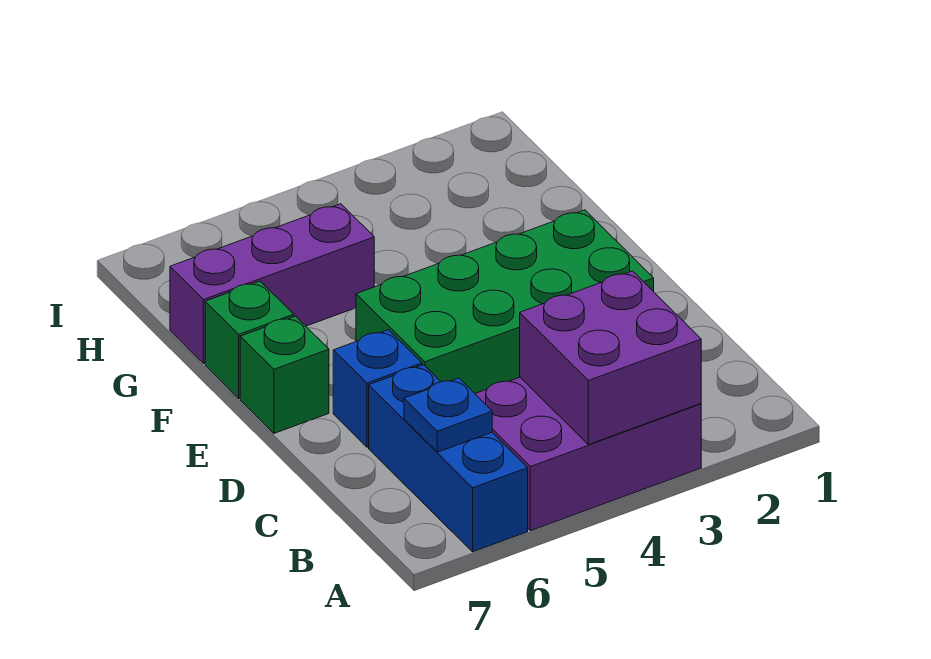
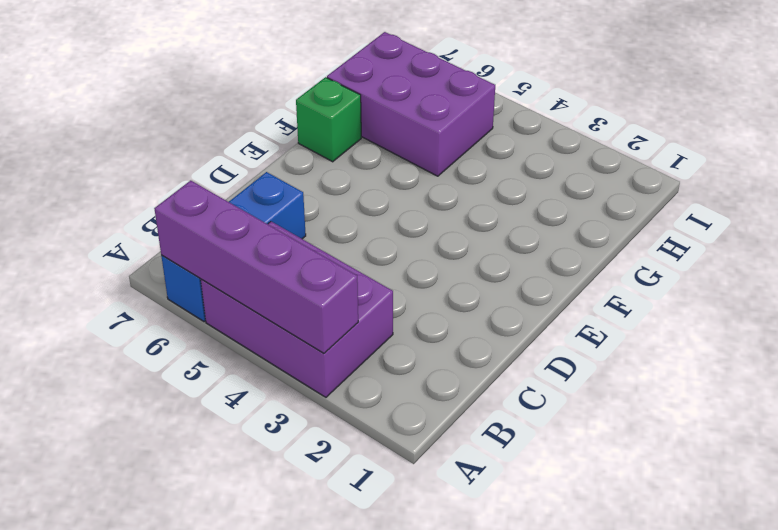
purple brick A3:A6 level 2 -> purple brick A3:B4 level 2
purple brick G5:H7 level 1 -> purple brick G5:G7 level 1
none -> green brick D2:E5 level 1
none -> blue brick D6 level 1

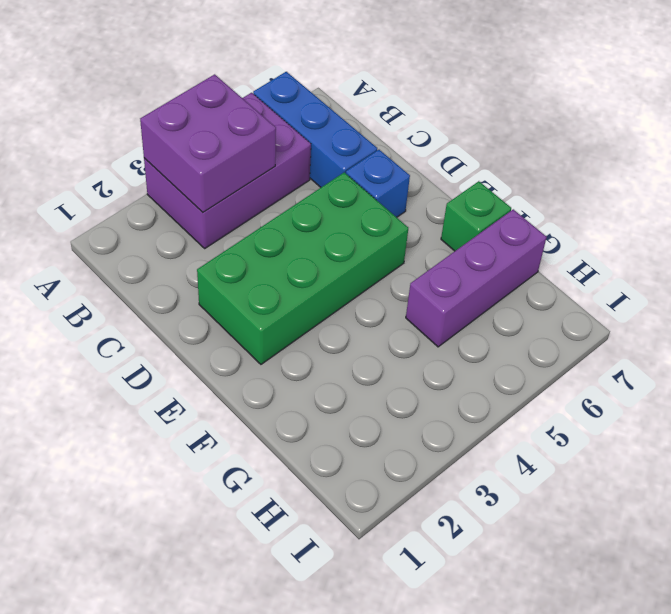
none -> green brick E7 level 1
none -> blue plate B6 level 2

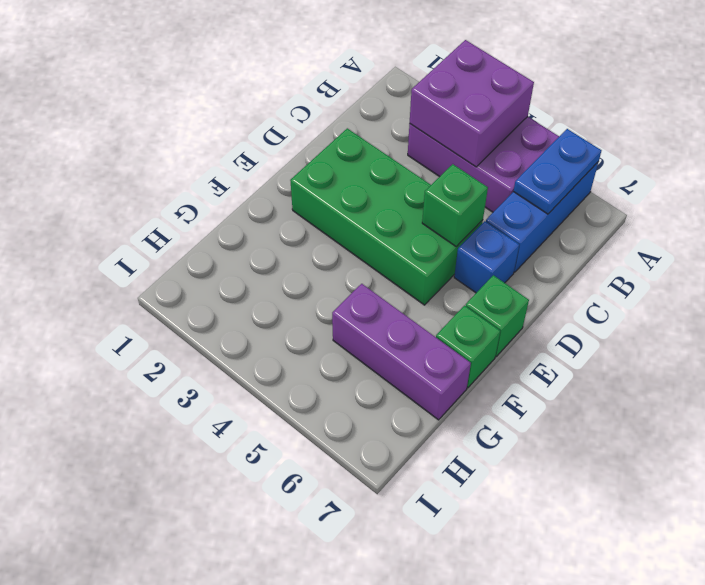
blue plate A6:B6 level 2 -> blue plate B6 level 2
green brick D5 level 2 -> none

